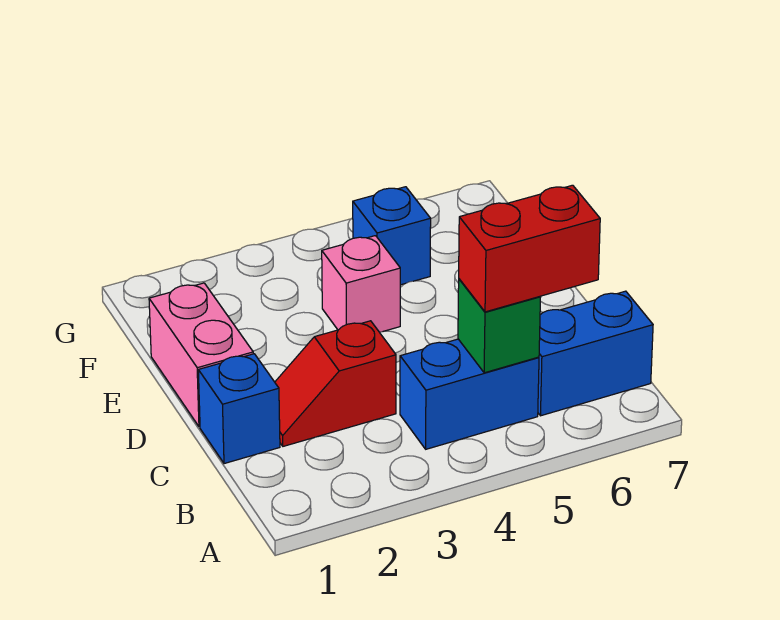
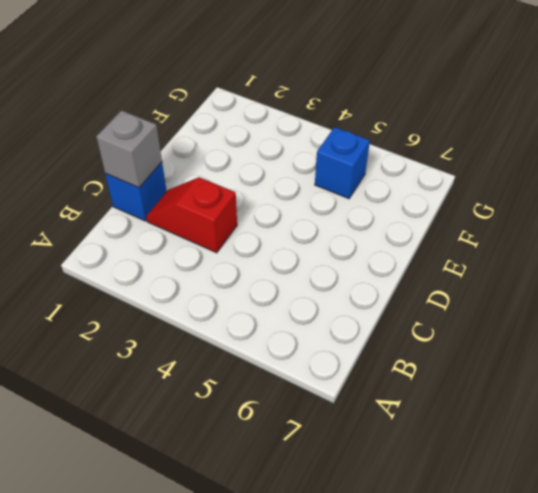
grey brick C1 level 2 -> none
none -> blue brick B4:B5 level 1
none -> blue brick B6:B7 level 1

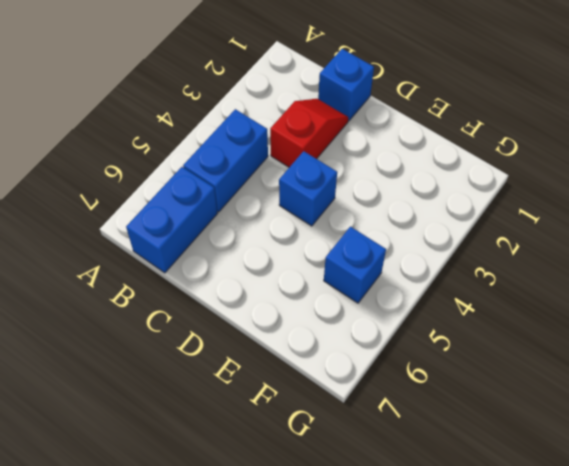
blue brick D4 level 1 -> none
none -> pink brick D1:E1 level 1
none -> pink brick E4 level 1

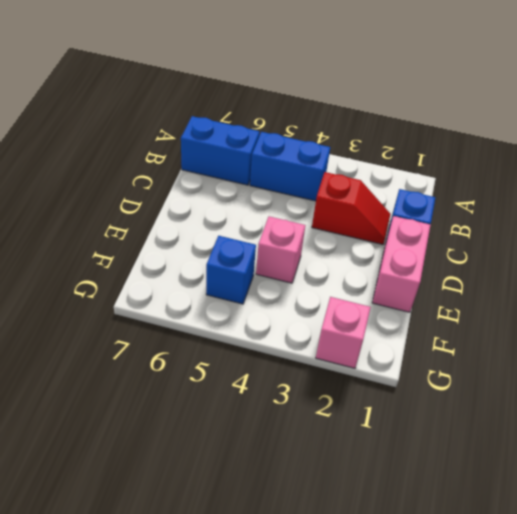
pink brick G2 level 1 -> none
none -> green brick B5 level 2
none -> red brick B5:B6 level 3

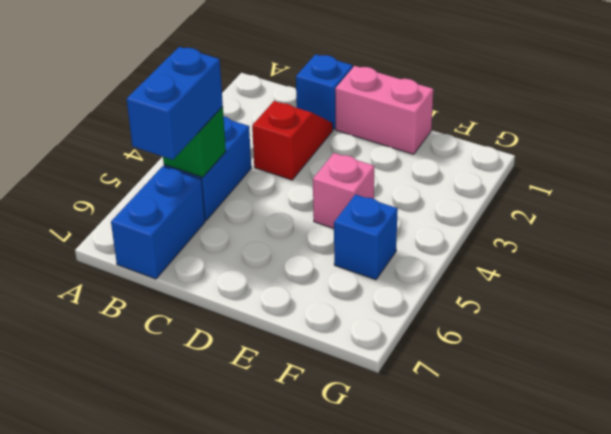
blue brick B5:B6 level 3 -> red brick B5:B6 level 3

